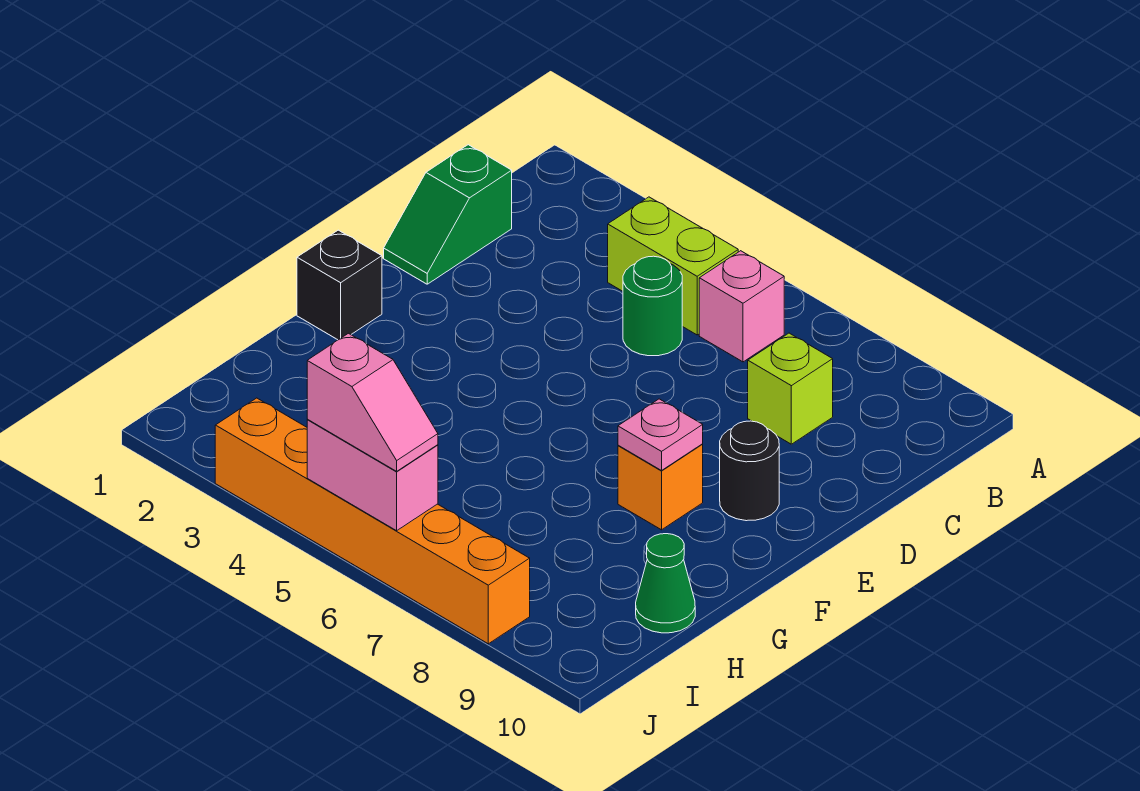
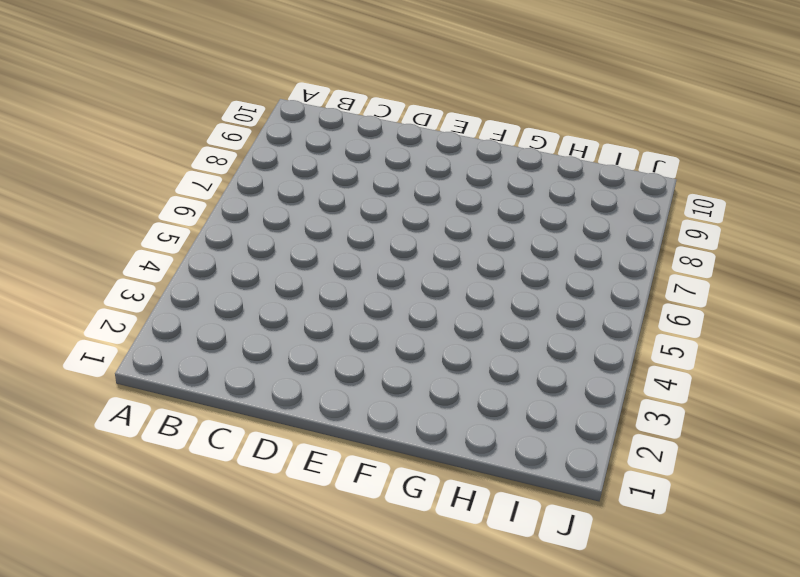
none -> lime brick B4:B5 level 1
none -> pink brick B6 level 1
none -> green slope C1:D1 level 1 top C

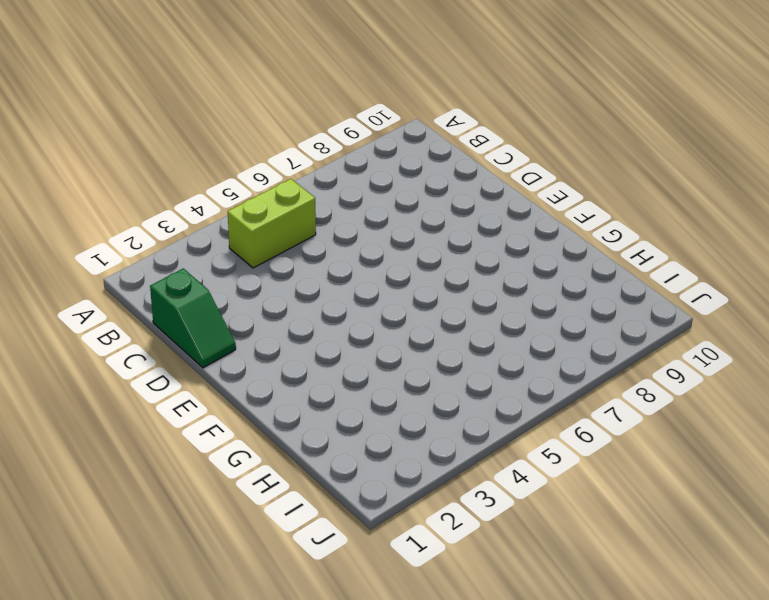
none -> pink brick B6 level 1
none -> green round brick C5 level 1
none -> lime brick C8 level 1

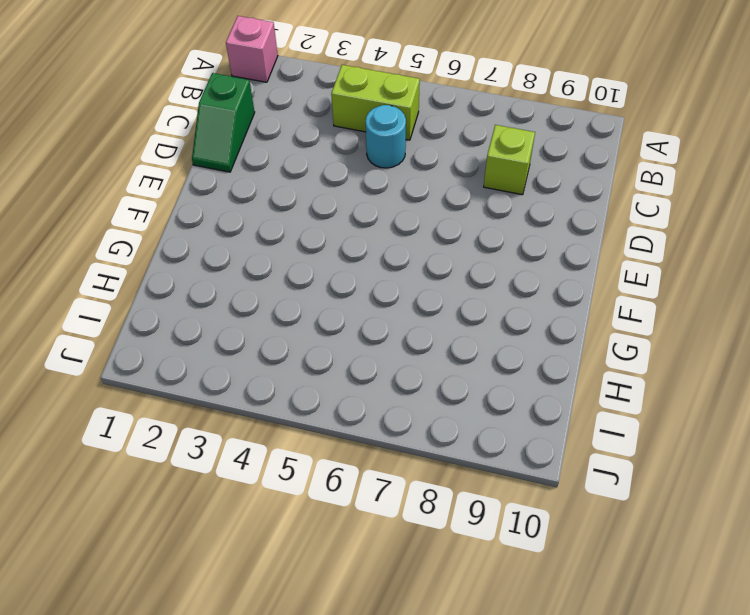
pink brick A1 level 1 -> pink brick B6 level 1
cyan round brick C5 level 1 -> green round brick C5 level 1
none -> black round brick E9 level 1
none -> black brick F1 level 1
none -> orange brick F8 level 1

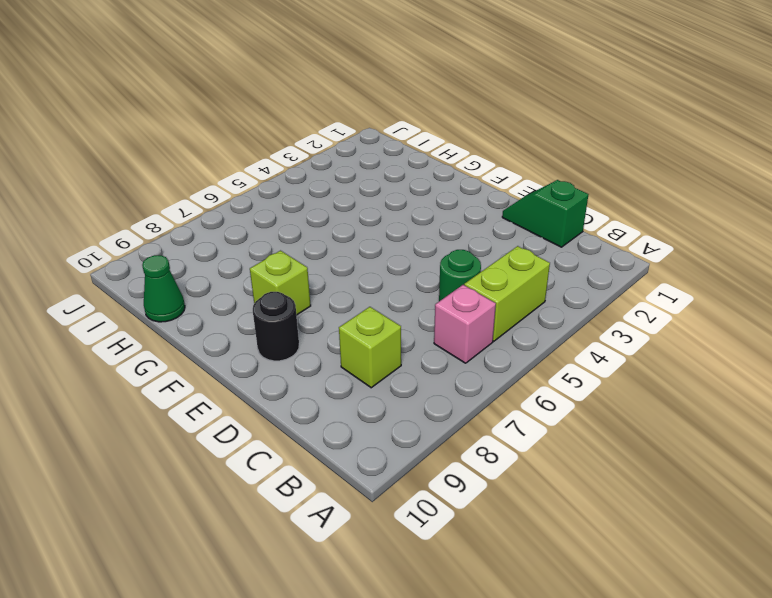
lime brick F8 level 1 -> orange brick F8 level 1
none -> black brick F1 level 1
none -> orange brick J3:J8 level 1
none -> pink plate F8 level 2

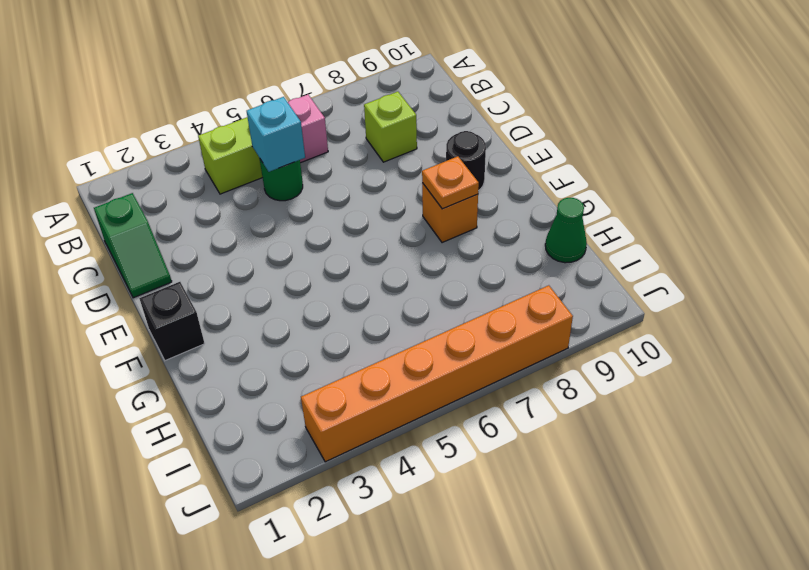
cyan brick C5 level 2 -> none
orange plate F8 level 2 -> pink plate F8 level 2
none -> pink brick J5:J6 level 2
none -> pink slope J5:J6 level 3 top 5

